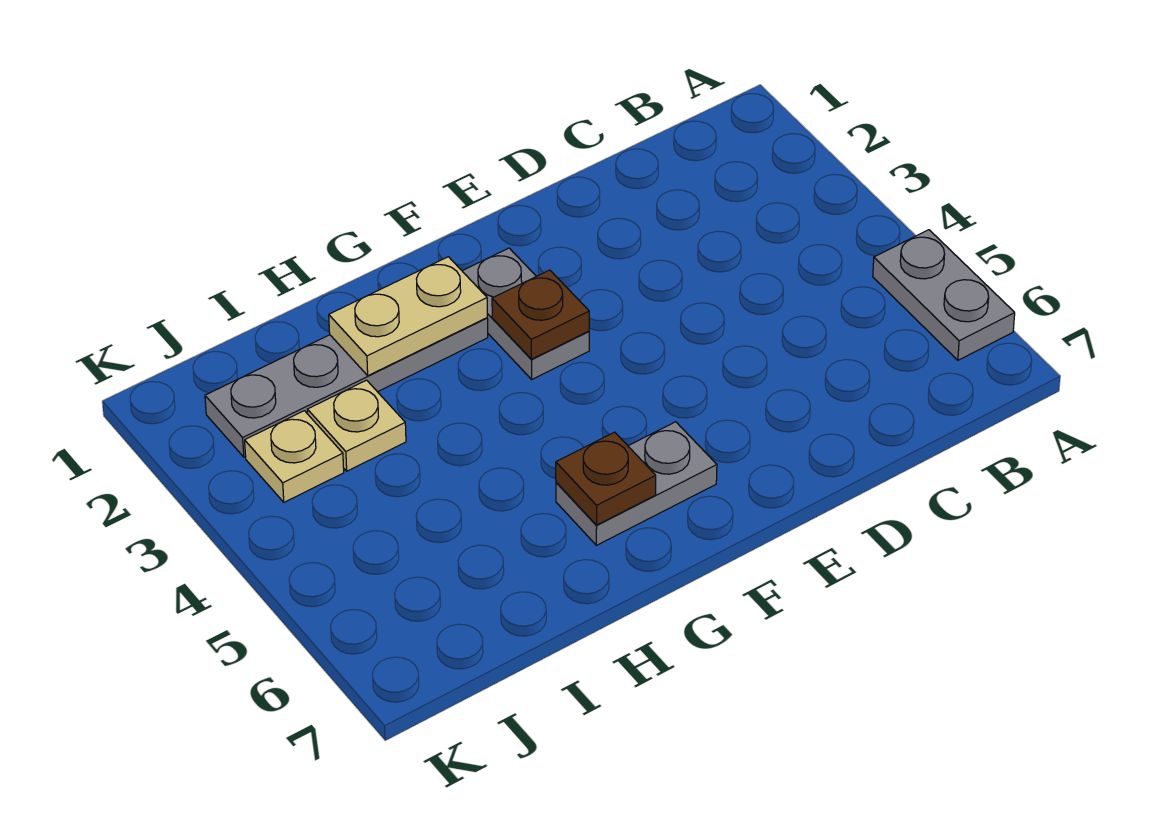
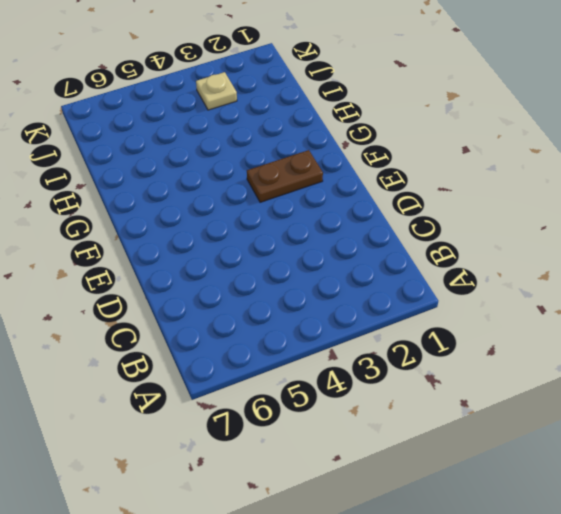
brown plate F2:F3 level 1 -> grey plate F2:F3 level 1
none -> grey plate A5:A6 level 1
none -> grey plate F6:G6 level 1

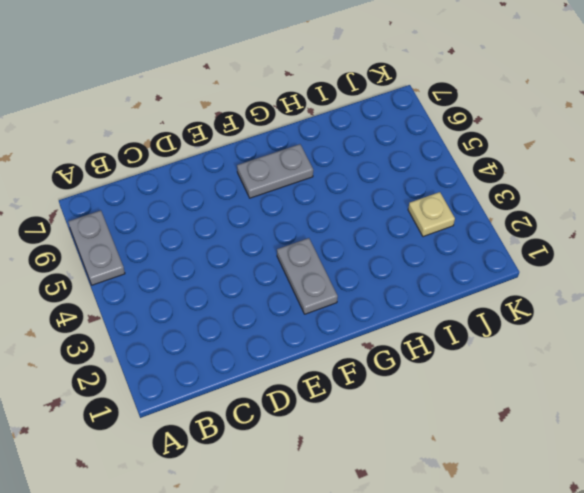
none -> grey plate G2:J2 level 1
none -> tan plate I3 level 1

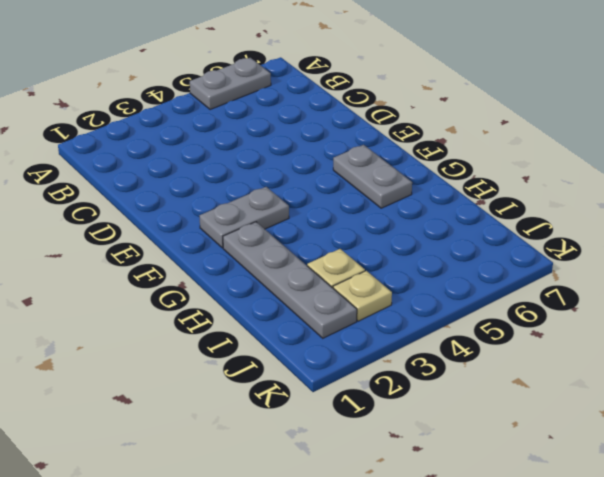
none -> brown plate F3 level 2
none -> tan plate G2:H2 level 2

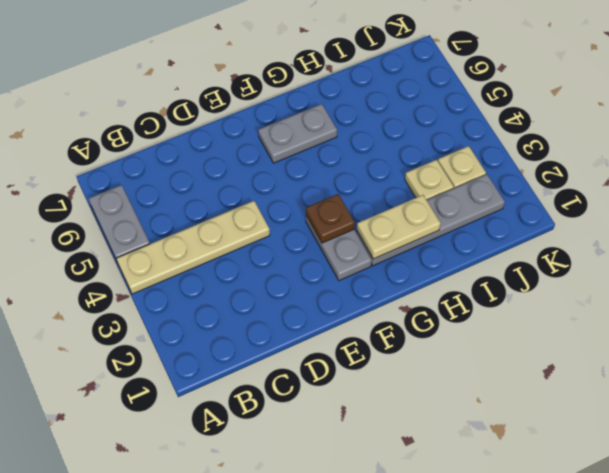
tan plate A4:D4 level 1 -> none
none -> brown plate G6 level 2

